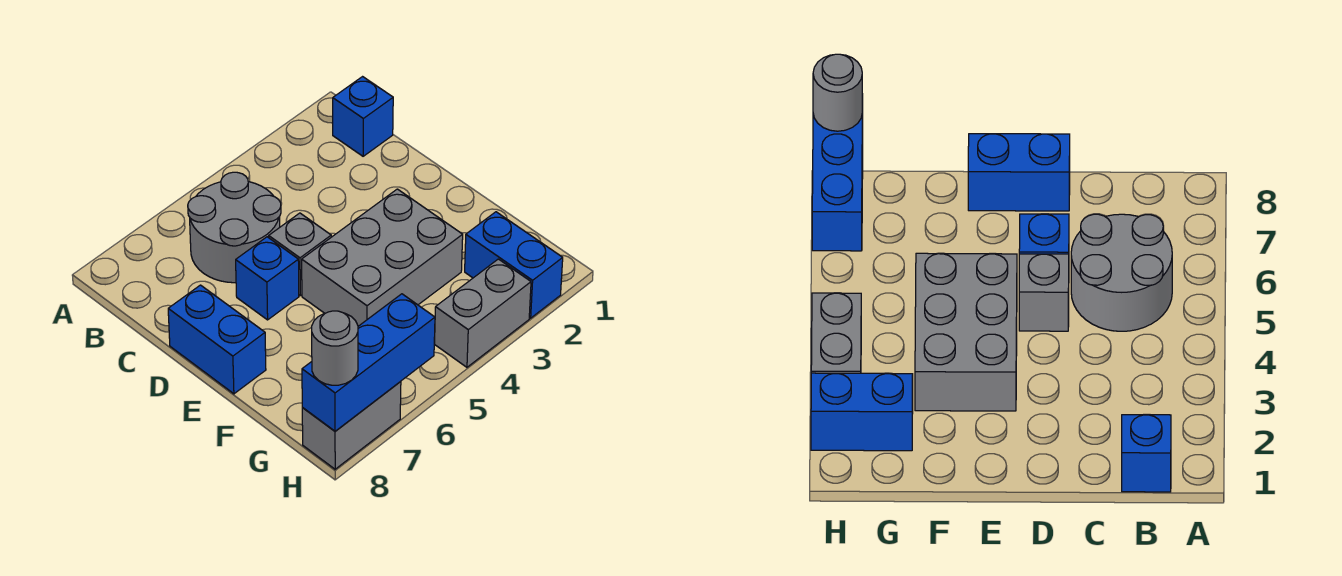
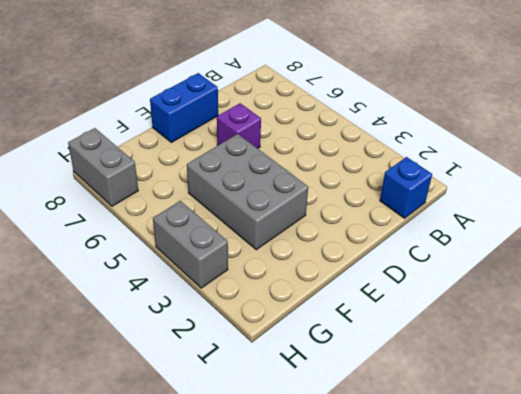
purple brick D6 level 1 -> blue brick D6 level 1
none -> grey round brick B5:C6 level 1
none -> grey brick D5 level 1

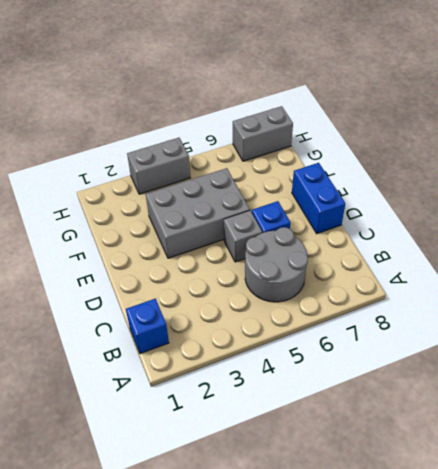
none -> blue brick G2:H2 level 1
none -> blue brick H6:H8 level 2

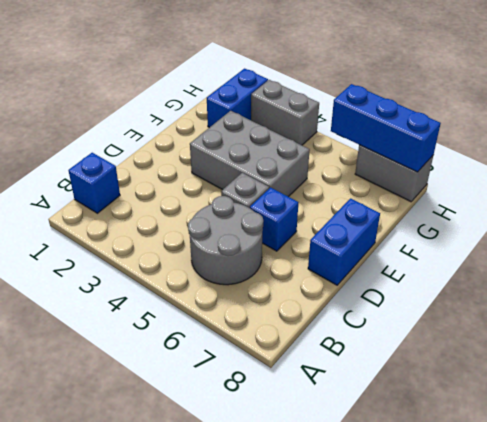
none -> grey round brick H8 level 3

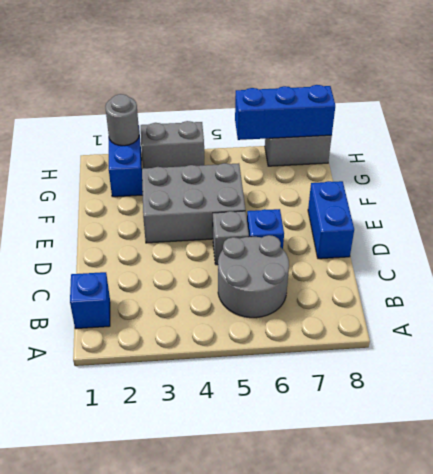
grey round brick H2 level 2 -> grey round brick H8 level 3

